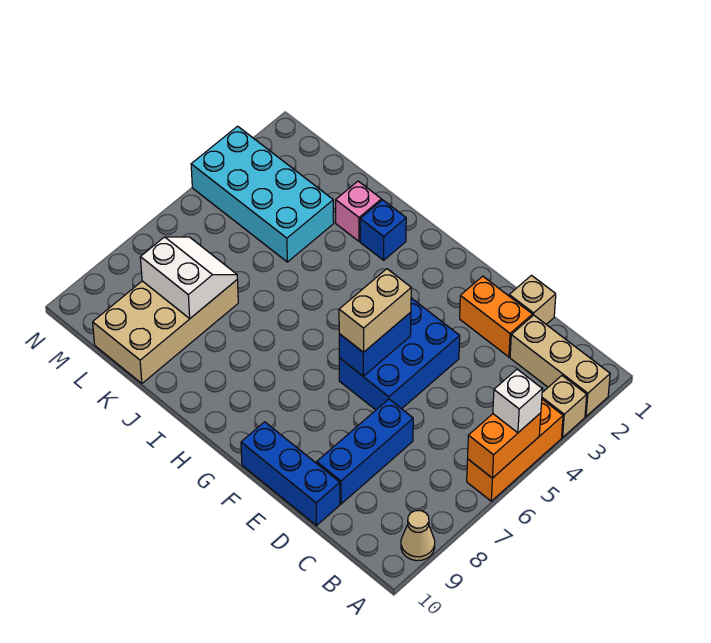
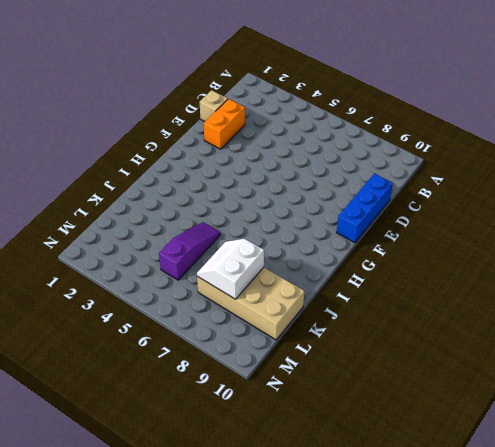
purple slope J5:L5 level 1 top L -> none
none -> tan brick A2:C2 level 1
none -> tan brick A3 level 1
none -> orange brick A4:A6 level 1

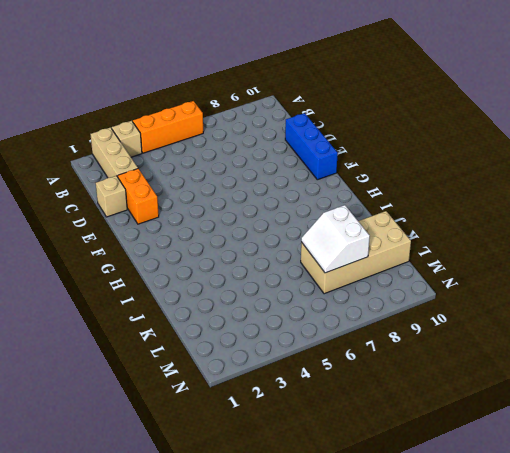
none -> tan cone A9 level 1
none -> blue brick D7:D9 level 1
none -> blue brick E4:F6 level 1

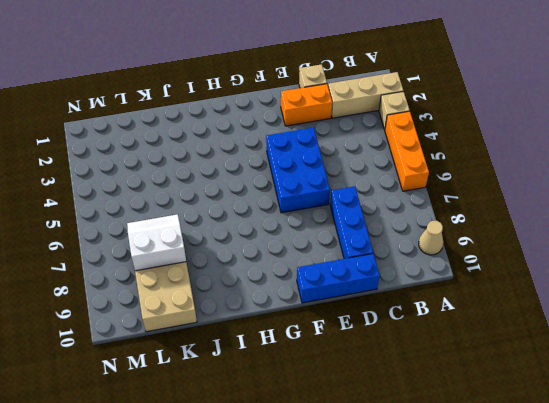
none -> blue brick I2 level 1
none -> pink brick J2 level 1
none -> cyan brick K3:N4 level 1

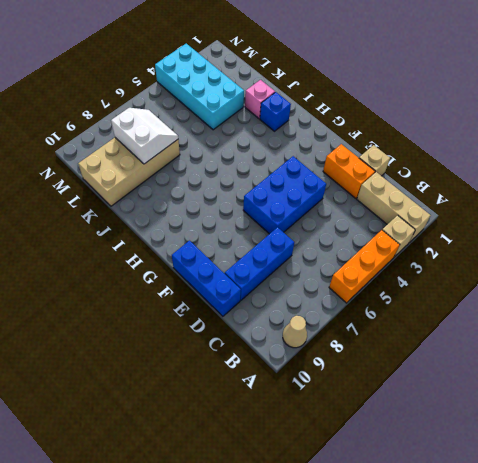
none -> orange brick A5:A6 level 2
none -> blue brick F5:F6 level 2
none -> white brick A5 level 3

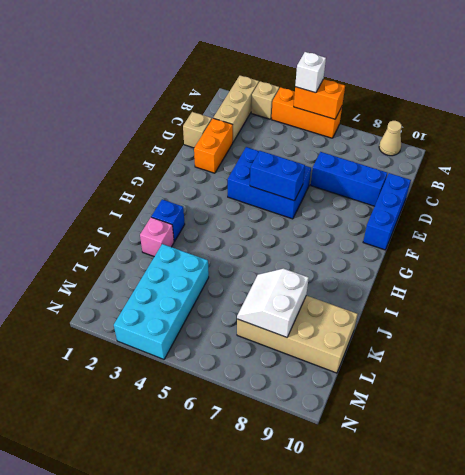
none -> tan brick F5:F6 level 3

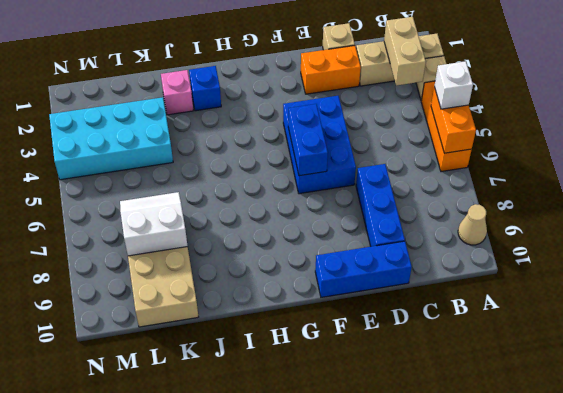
tan brick B2:B3 level 2 -> tan brick F5:F6 level 3

